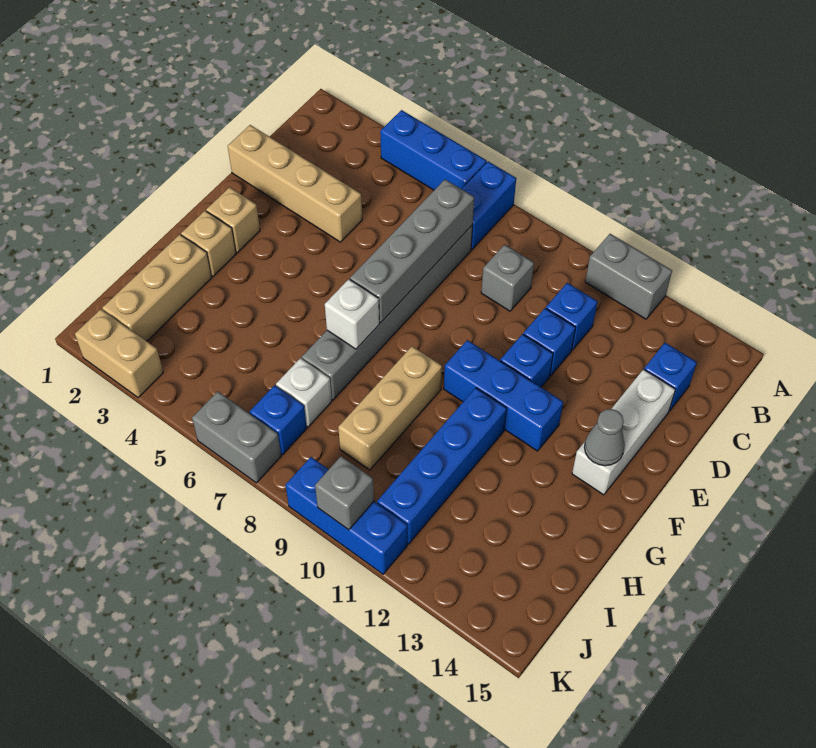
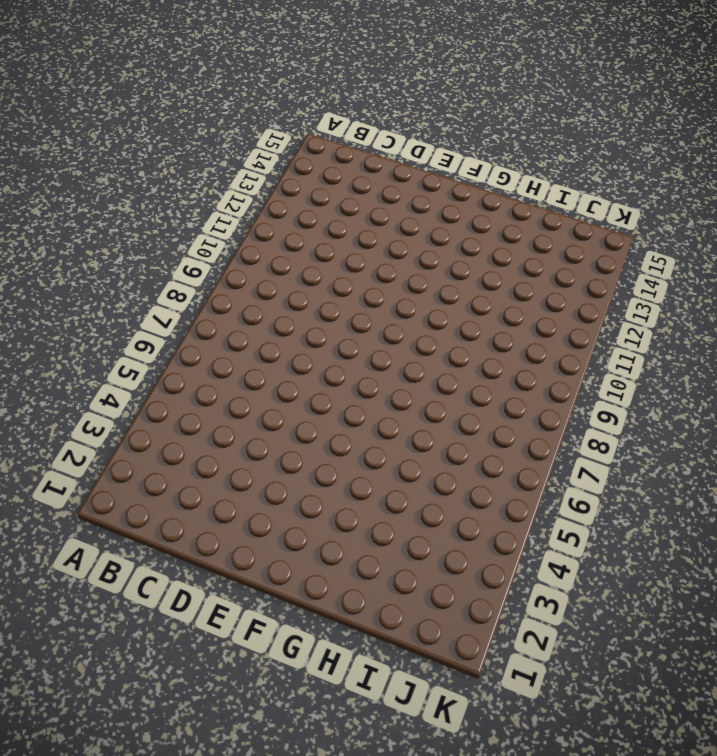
none -> blue brick A4:A6 level 1
none -> blue brick A7:B7 level 1
none -> grey brick A11:A12 level 1

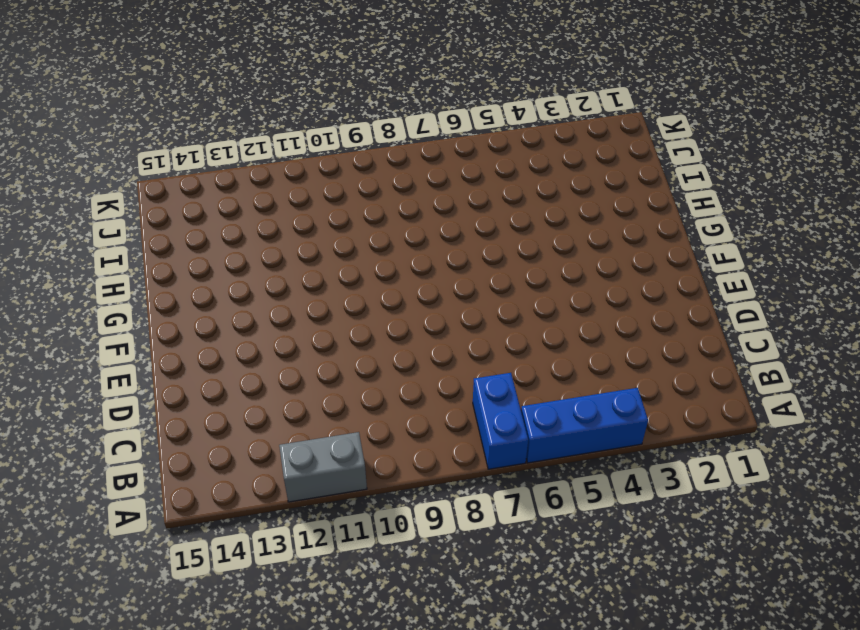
none -> grey brick C7:H7 level 1
none -> grey brick C9 level 1
none -> blue brick C11 level 1

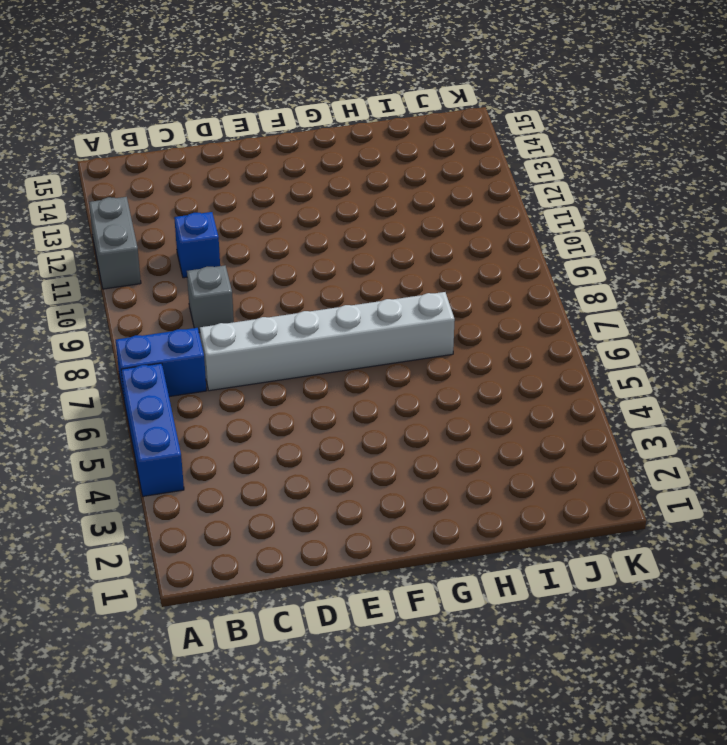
white brick C7:H7 level 1 -> grey brick C7:H7 level 1
none -> blue brick C14 level 1
none -> tan brick D1:D4 level 1
none -> blue brick D11 level 1

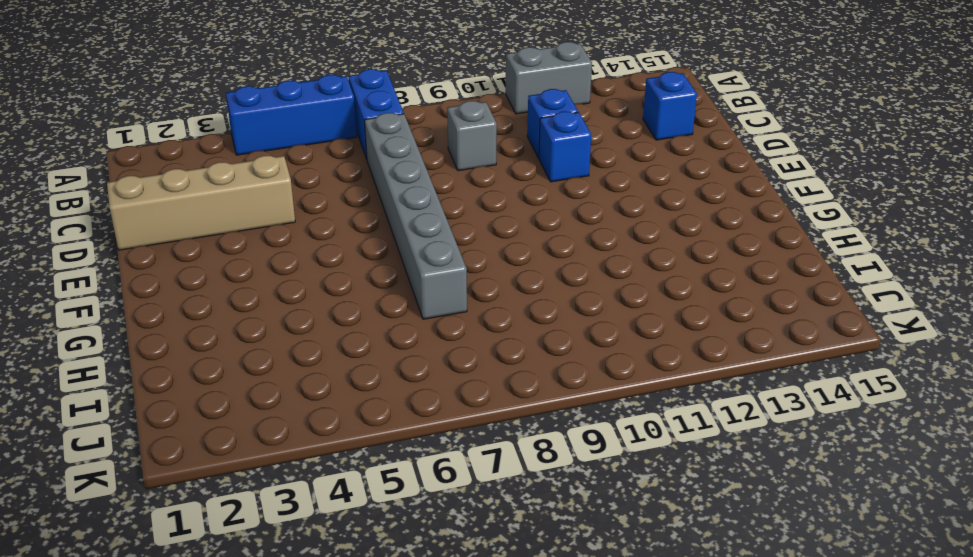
none -> white brick D14:F14 level 1
none -> blue brick E11 level 1
none -> tan brick F2 level 1

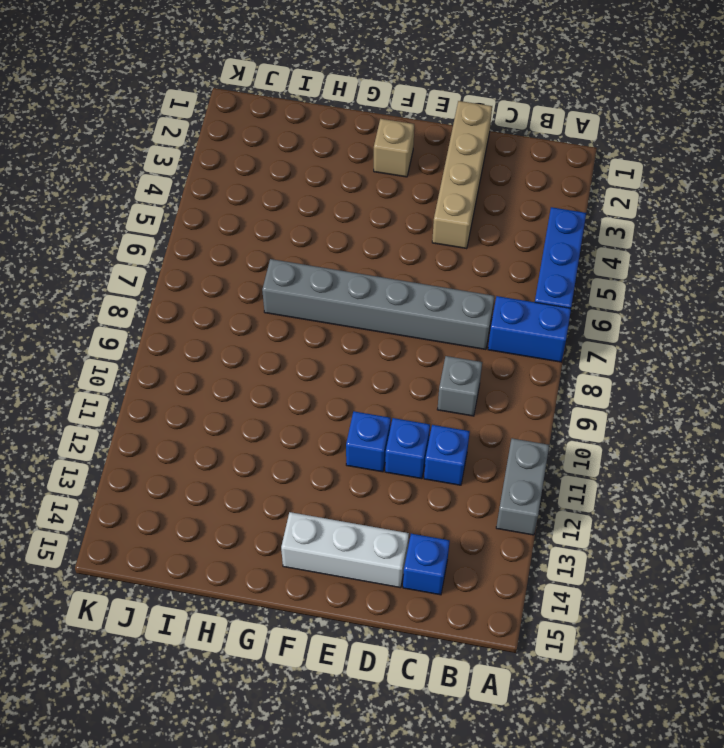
none -> blue brick F10:F12 level 1
none -> tan brick G2 level 1
none -> tan brick G9:I9 level 1

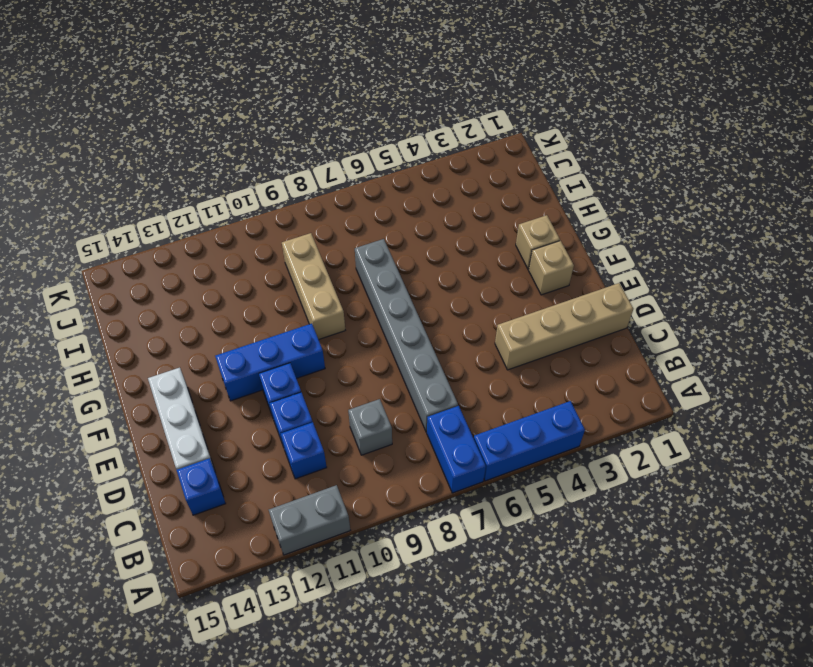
none -> blue brick G11:J11 level 1
none -> tan brick H2:J2 level 1
none -> white brick I7 level 1

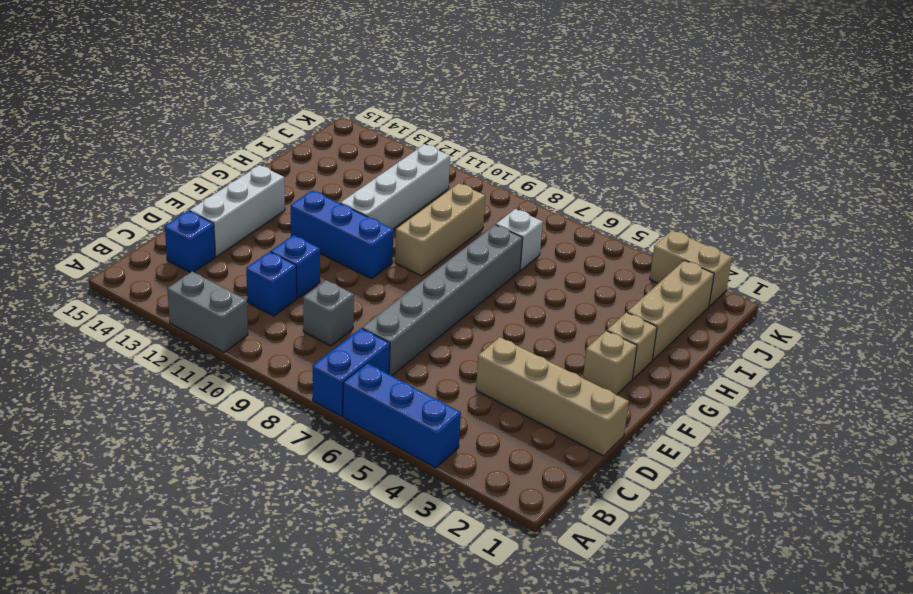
white brick G11:J11 level 1 -> blue brick G11:J11 level 1
none -> blue brick E11 level 1
none -> blue brick J7 level 1
none -> grey brick K6:K7 level 1

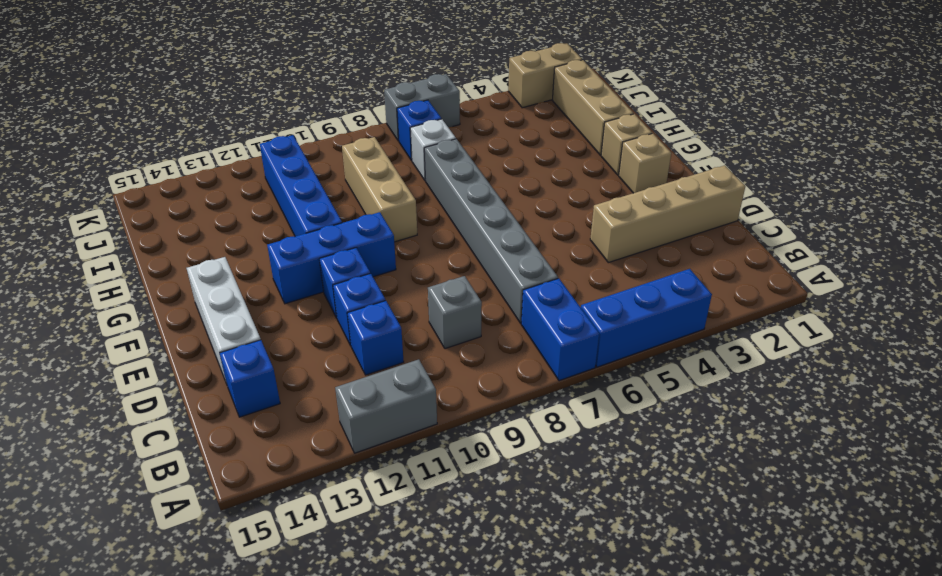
none -> blue brick K9:K11 level 1
none -> grey brick C7:F7 level 2
none -> grey cone F14 level 2

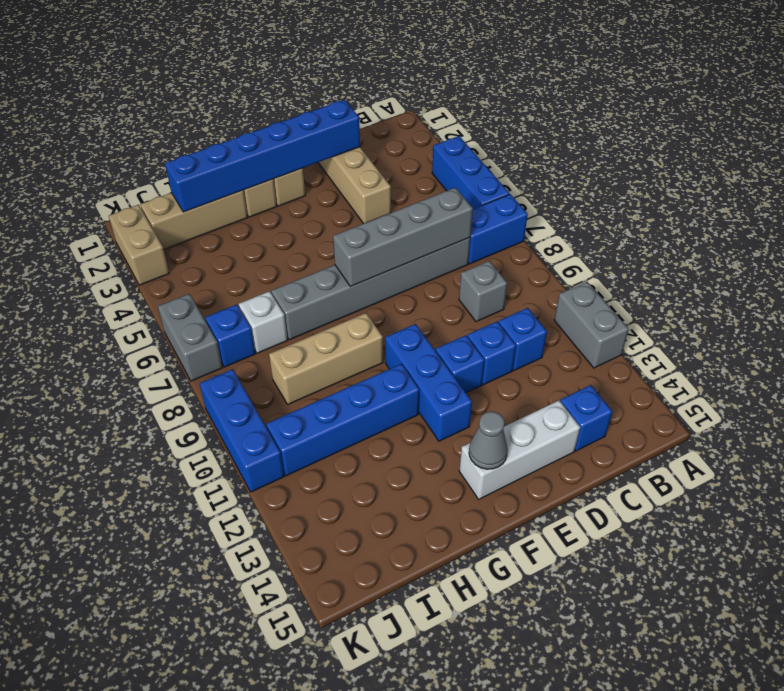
blue brick D2:I2 level 2 -> none
none -> white brick G7 level 2
none -> grey brick K10 level 2

